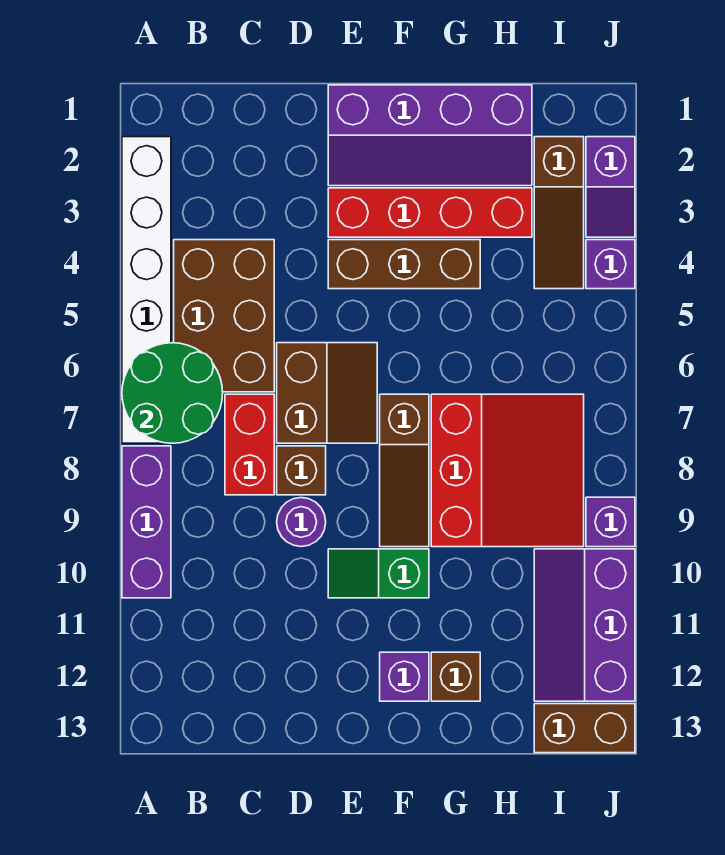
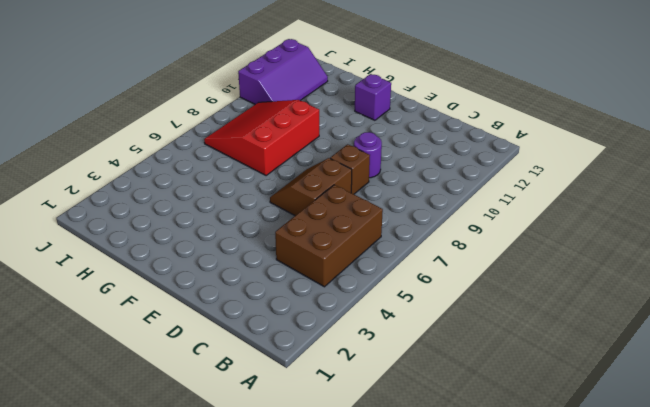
none -> white brick A2:A7 level 1
none -> purple brick A8:A10 level 1
none -> red brick C7:C8 level 1

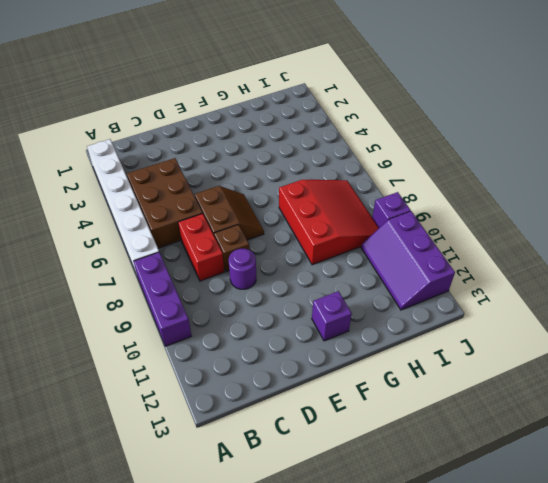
none -> purple slope E1:H2 level 1 top 1
none -> red brick E3:H3 level 1
none -> brown brick E4:G4 level 1

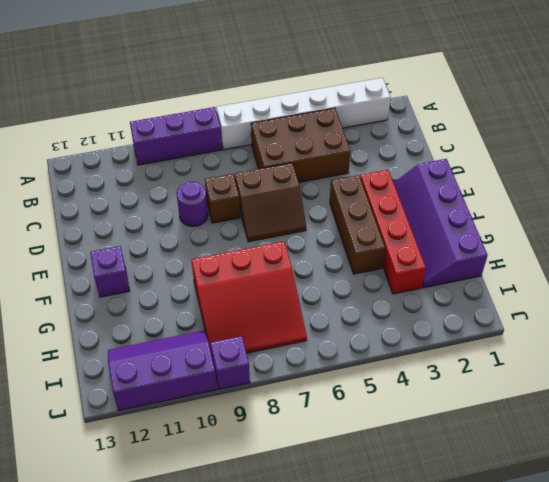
none -> red brick C7:C8 level 1
none -> green slope E10:F10 level 1 top F
none -> brown slope F7:F9 level 1 top 7

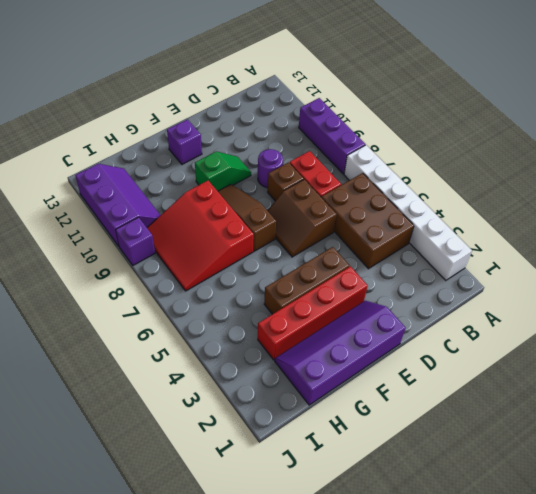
none -> brown brick G12 level 1
none -> brown slope I2:I4 level 1 top 2
none -> brown brick I13:J13 level 1

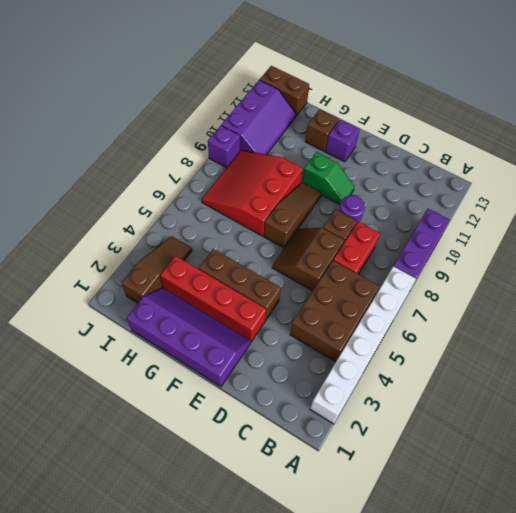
none -> purple slope J2:J3 level 1 top 2
none -> purple brick J4 level 1
none -> green round brick A6:B7 level 2

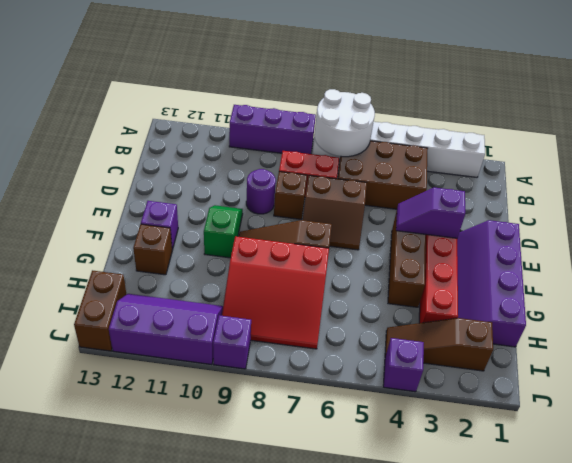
white round brick A6:B7 level 2 -> green round brick A6:B7 level 2
purple slope E3:E4 level 2 top 3 -> purple slope J2:J3 level 1 top 2

